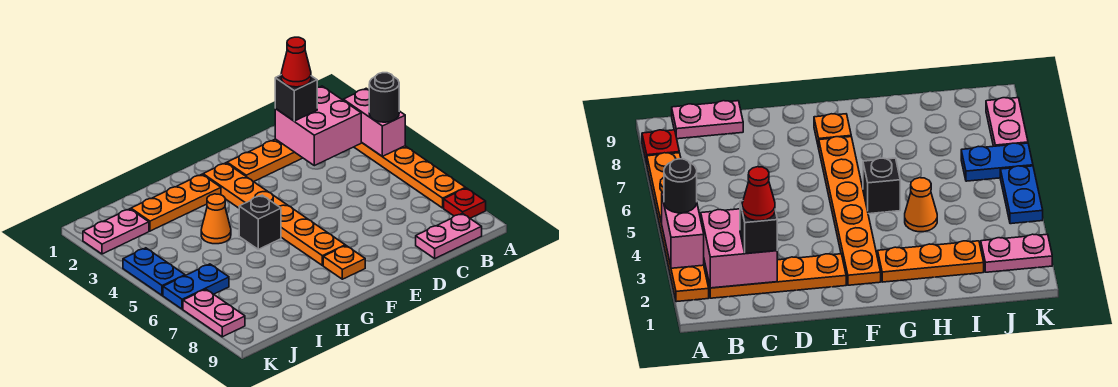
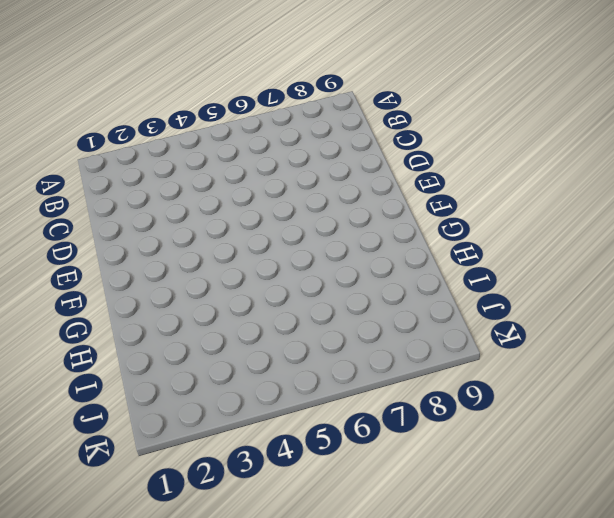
none -> orange plate A2:A7 level 1
none -> red plate A8 level 1
none -> orange plate B2:E2 level 1

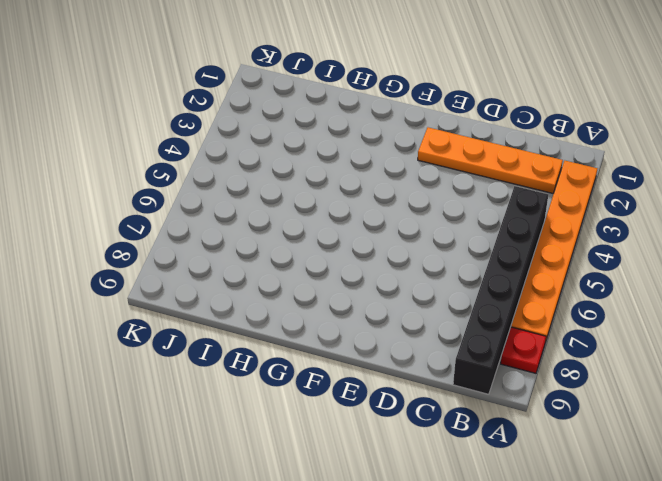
black brick B4:B9 level 1 -> pink plate B9:C9 level 1
none -> orange plate F2:F7 level 1
none -> orange plate F8 level 1
none -> orange plate G2:I2 level 1

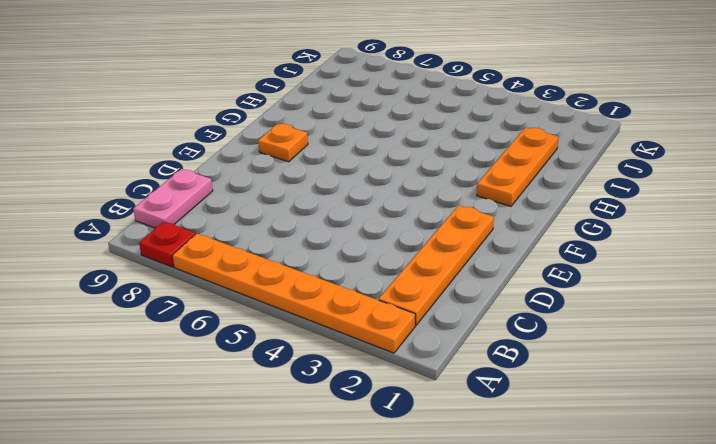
none -> orange plate F2:F7 level 1
none -> black brick G5 level 1
none -> orange cone H4 level 1

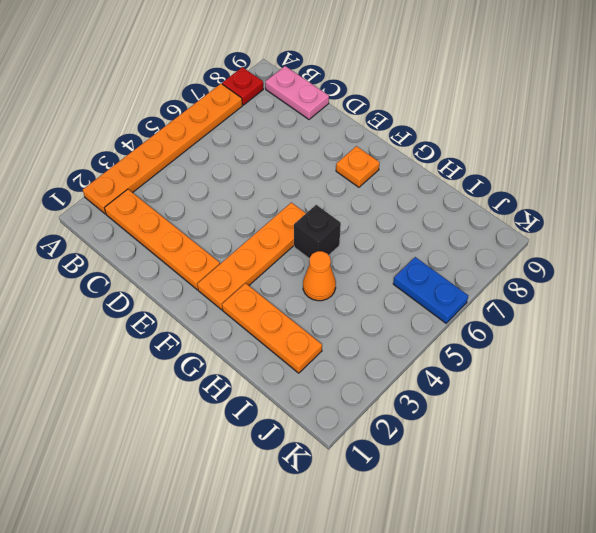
orange plate F2:F5 level 1 -> orange plate F2:F7 level 1
none -> pink plate J2:K2 level 1
none -> blue plate K4:K5 level 1
none -> pink plate K7:K8 level 1

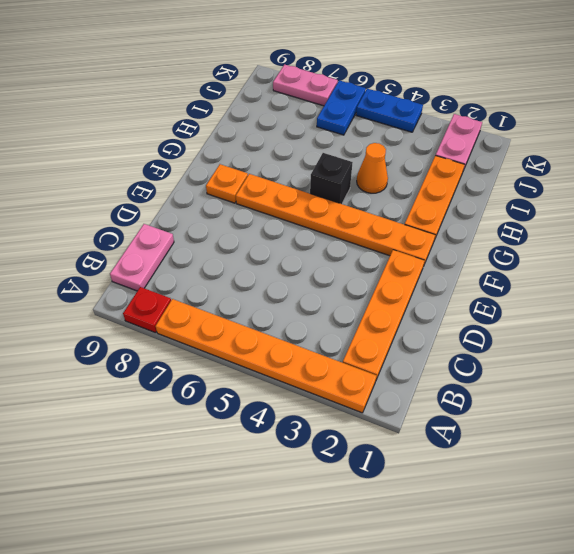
none -> pink brick A3:A4 level 2
none -> pink brick B2:C3 level 2
none -> black round brick A4 level 3

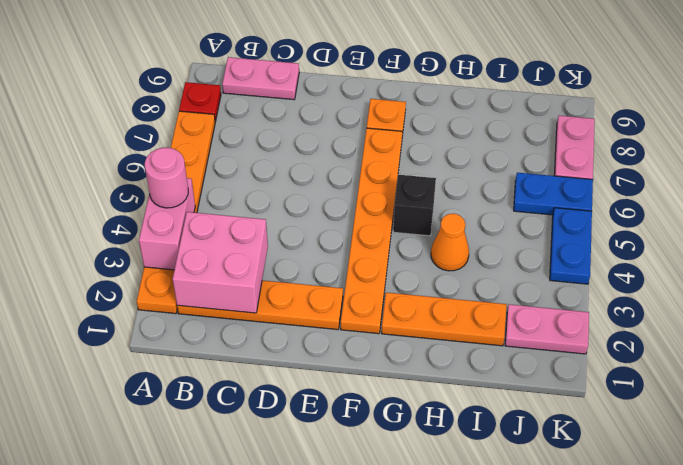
pink round brick A4 level 3 -> black round brick A4 level 3
none -> black brick C2 level 3
none -> red cone C2 level 4

